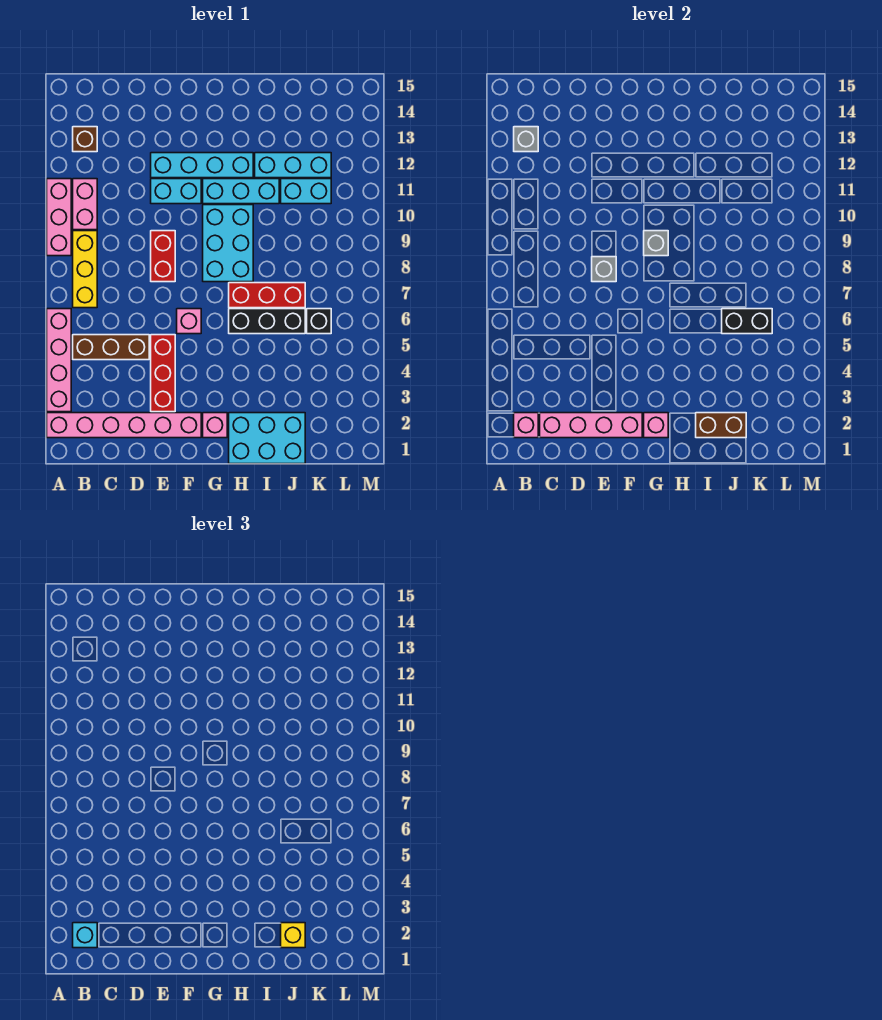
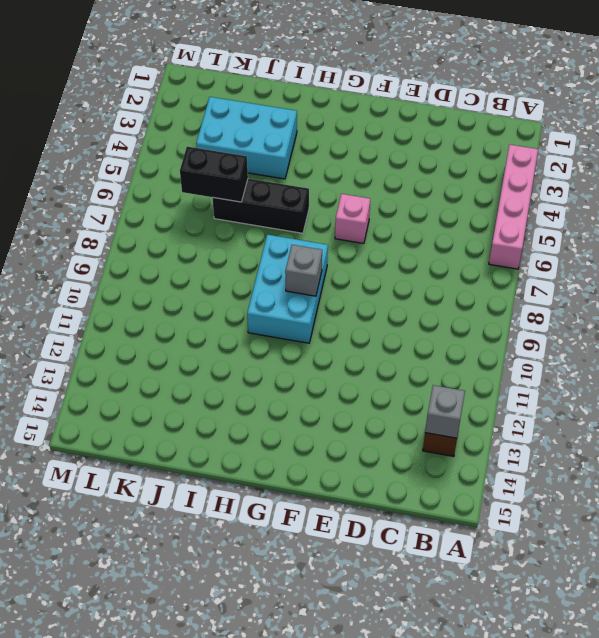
cyan brick I3:K4 level 1 -> cyan brick H1:J2 level 1
none -> pink brick A2:F2 level 1
none -> pink brick A9:A11 level 1
none -> brown brick B5:D5 level 1
none -> yellow brick B7:B9 level 1

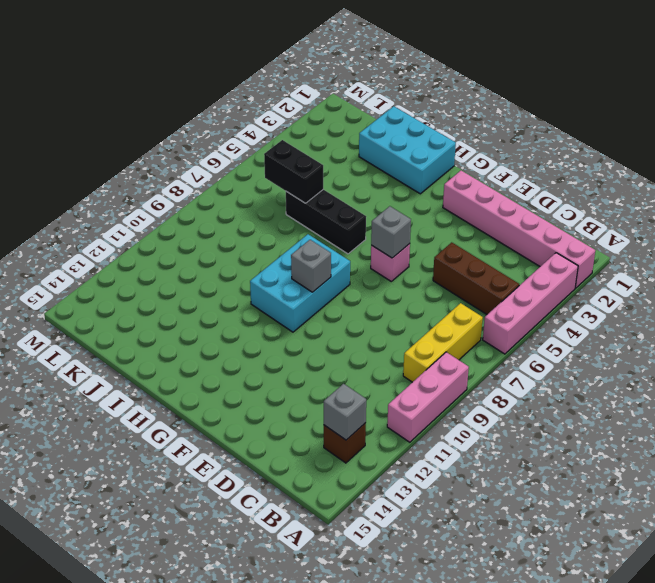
grey brick F6 level 2 -> grey brick E8 level 2
none -> pink brick B10:B11 level 1
none -> red brick E3:E5 level 1
none -> red brick E8:E9 level 1
none -> cyan brick E11:F11 level 1

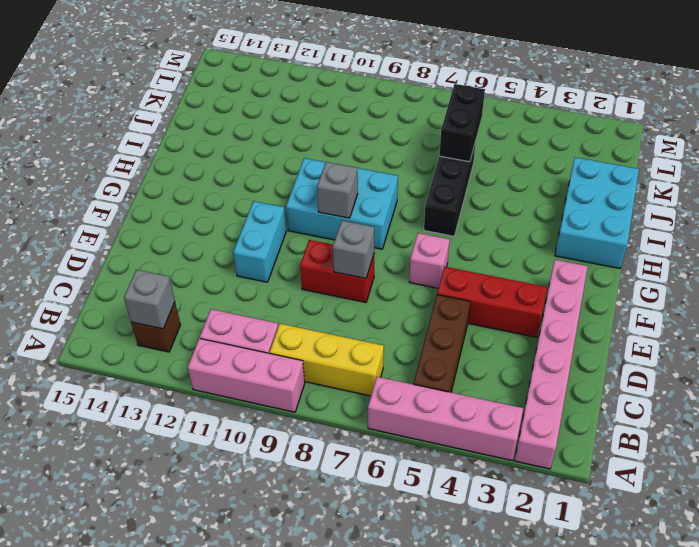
none -> cyan brick E12:H12 level 1
none -> pink brick G2 level 1
none -> cyan brick G11:I11 level 1
none -> red brick H7:J7 level 1

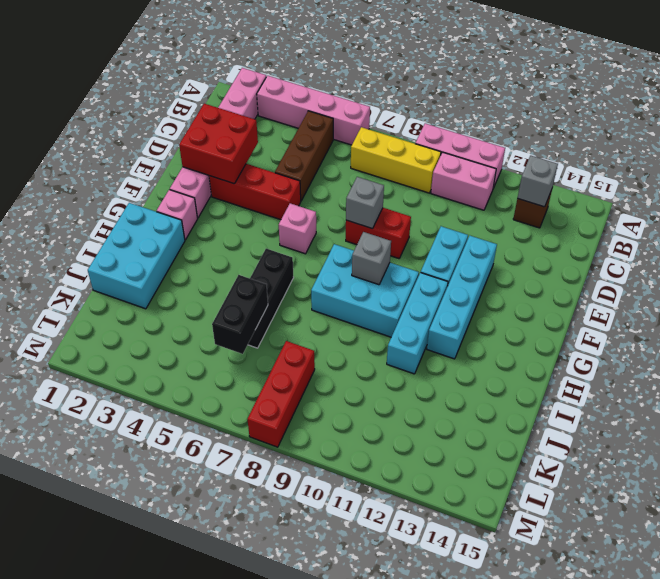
red brick D2:E3 level 2 -> pink brick C2:F2 level 2
red brick K8:M8 level 1 -> red brick H7:J7 level 1
none -> cyan brick I12:K12 level 1
none -> cyan brick J11:K11 level 1
none -> black brick K6 level 1
none -> pink brick B2 level 2

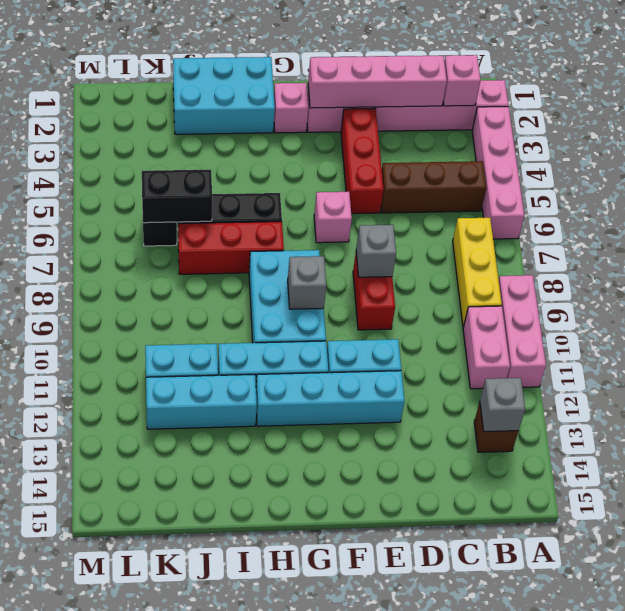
none -> pink brick G2 level 2
none -> brown brick I2:J2 level 2
none -> cyan brick B2 level 3
none -> yellow brick J2 level 3

